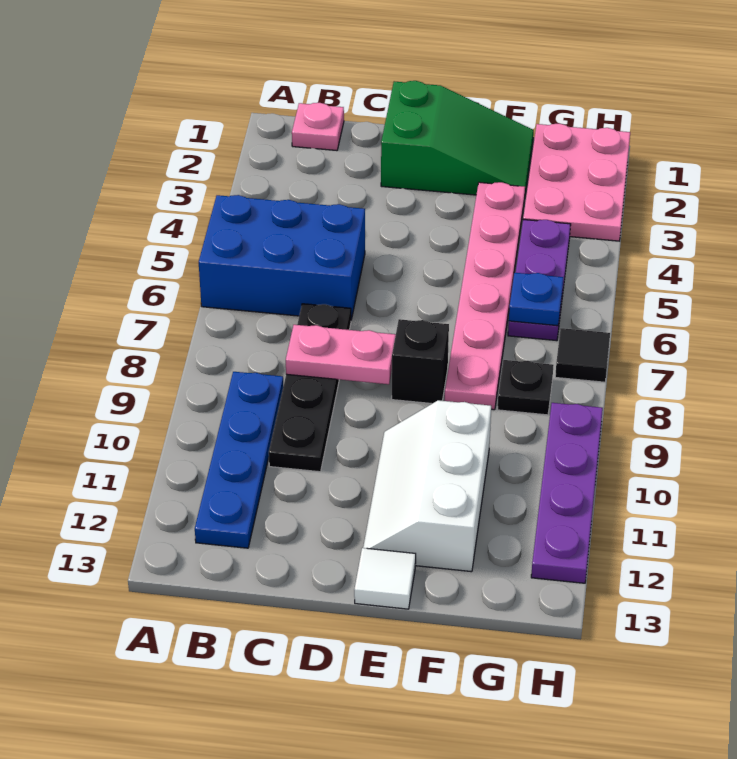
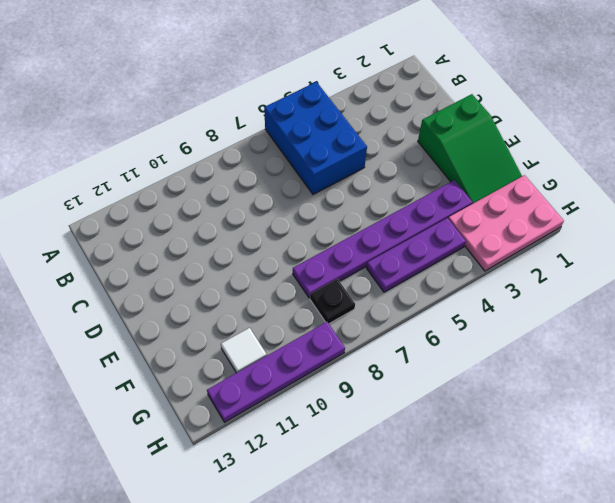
purple plate F3:F8 level 1 -> pink plate F3:F8 level 1
white tile G11 level 1 -> white tile E13 level 1
none -> pink plate B1 level 1
none -> blue plate B9:B12 level 1
none -> black plate C7:C10 level 1

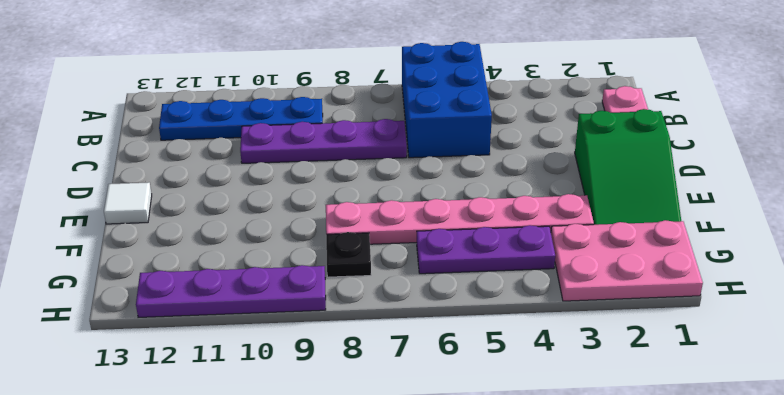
purple plate C7:C10 level 1 -> black plate C7:C10 level 1
none -> black brick E8 level 1
none -> white slope E10:F12 level 1 top F
none -> black tile H7 level 1

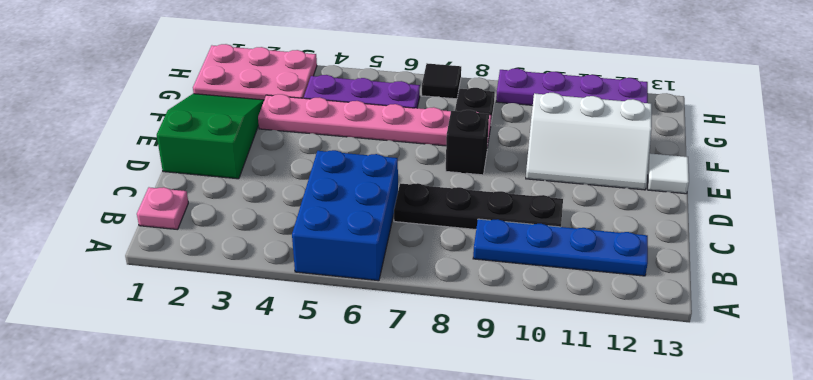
none -> pink plate C8:D8 level 2
none -> blue plate G6 level 2

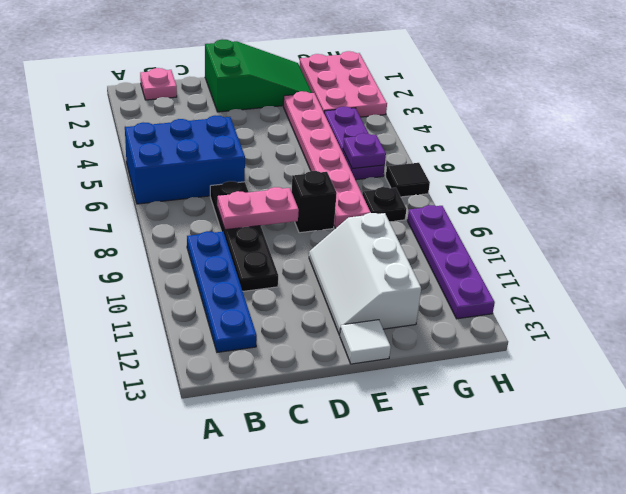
purple plate G6 level 2 -> blue plate G6 level 2

